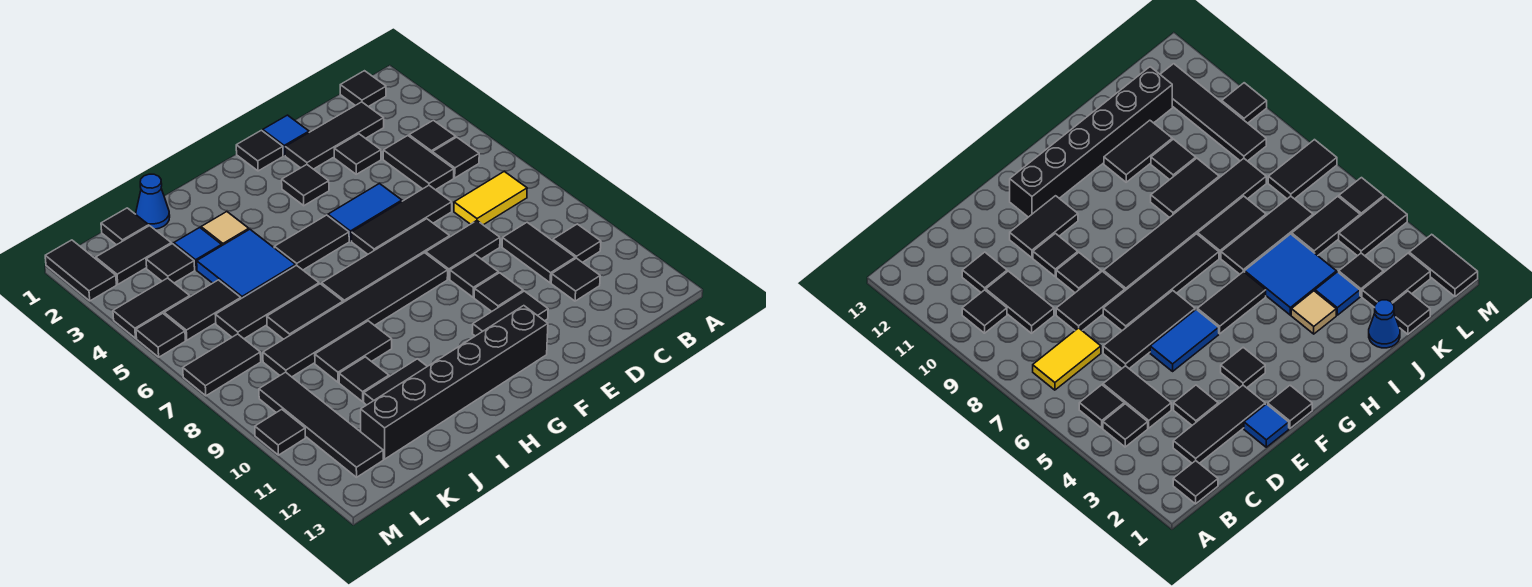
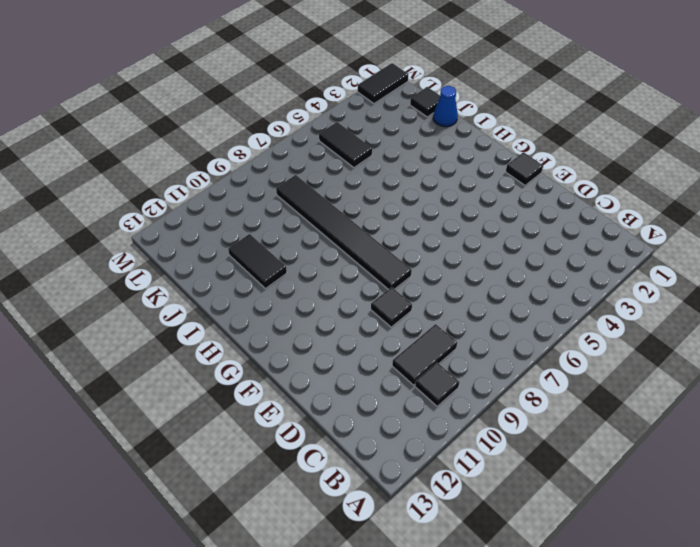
none -> black tile B1 level 1
none -> black tile B4 level 1
none -> black tile B5 level 1
none -> yellow tile B7:C7 level 1

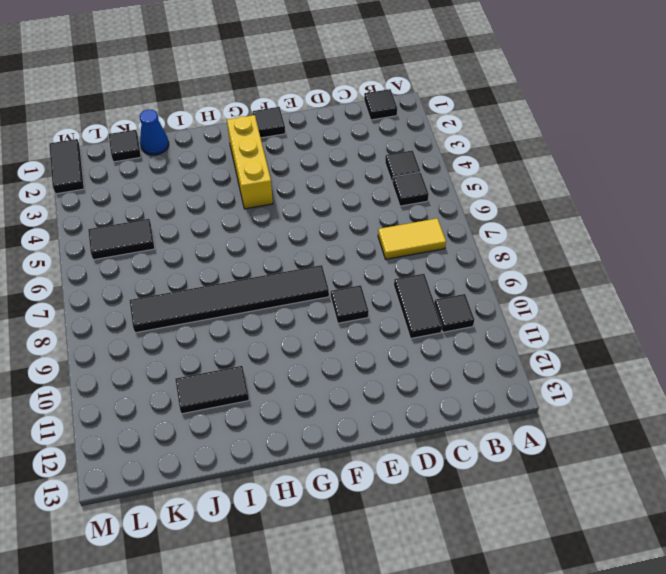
yellow brick G2:G4 level 1 -> none
none -> black tile C2:E2 level 1
none -> black tile C4:C5 level 1
none -> black tile C11 level 1
none -> black tile D3 level 1

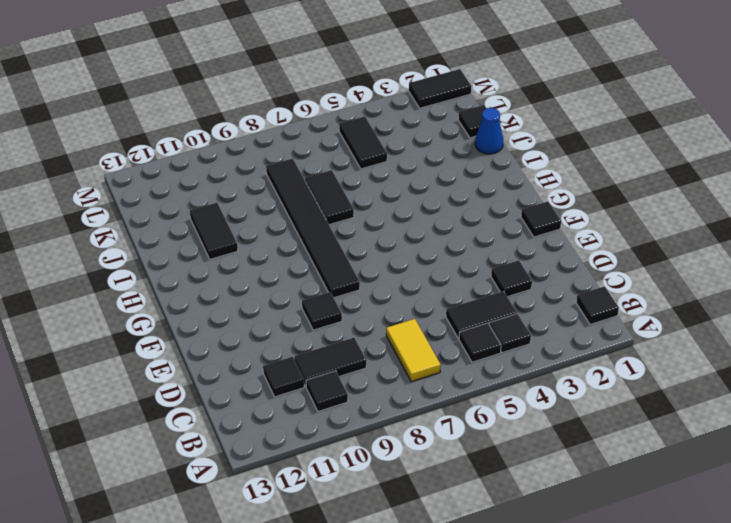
none -> black tile C2:E2 level 1
none -> black tile D6:F6 level 1
none -> black tile D8:E8 level 1
none -> blue tile E1 level 1

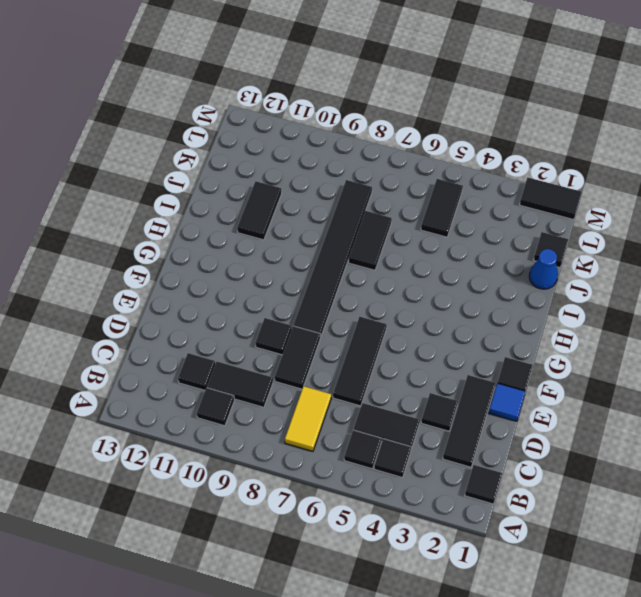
none -> blue tile E5:F5 level 1
none -> black tile E7:H7 level 1
none -> black tile E10 level 1
none -> black tile E11:F11 level 1

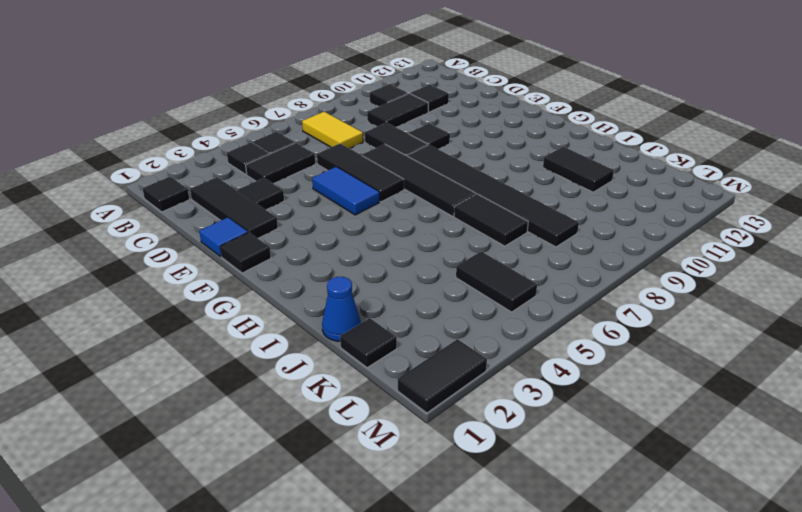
none -> black tile E10 level 1
none -> black tile E11:F11 level 1
none -> black tile F3 level 1
none -> black brick F12:K12 level 1

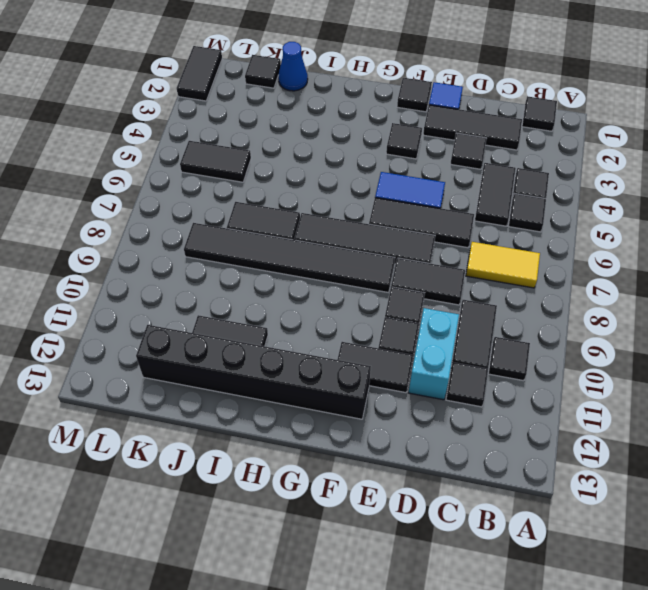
cyan brick D10:D11 level 1 -> none
none -> black tile G5:H5 level 1
none -> tan tile I3 level 1
none -> blue tile I4:J5 level 1
none -> black tile I6:K6 level 1

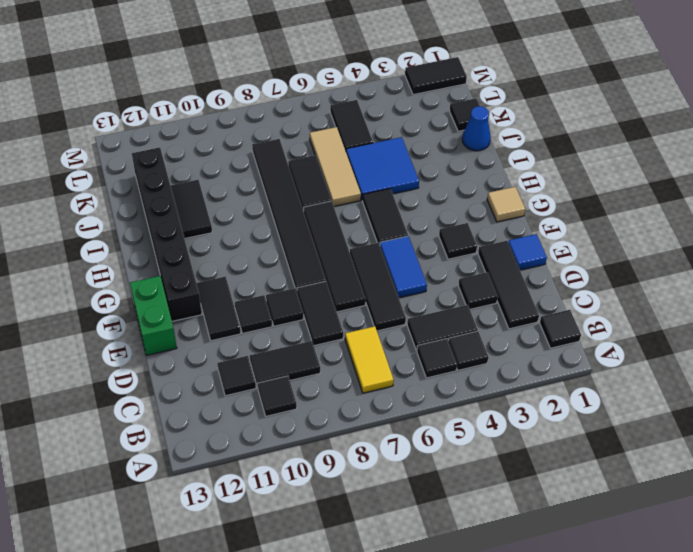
green brick E13:F13 level 1 -> none
tan tile G1 level 1 -> tan tile I3 level 1
tan tile I6:K6 level 1 -> black tile I6:K6 level 1
none -> black tile F1 level 1
none -> black tile I9:J9 level 1
none -> blue tile J3 level 1
none -> black tile J10 level 1

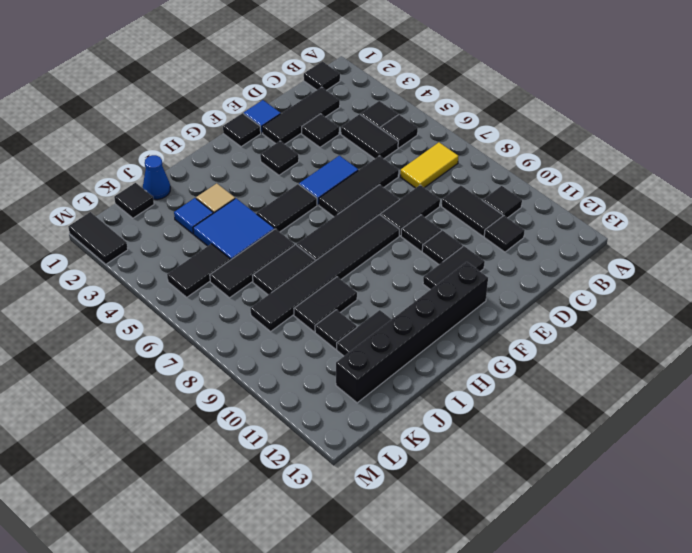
none -> black tile K2:L2 level 1
none -> black tile K3 level 1
none -> black tile L4:M4 level 1
none -> black tile L7:M7 level 1

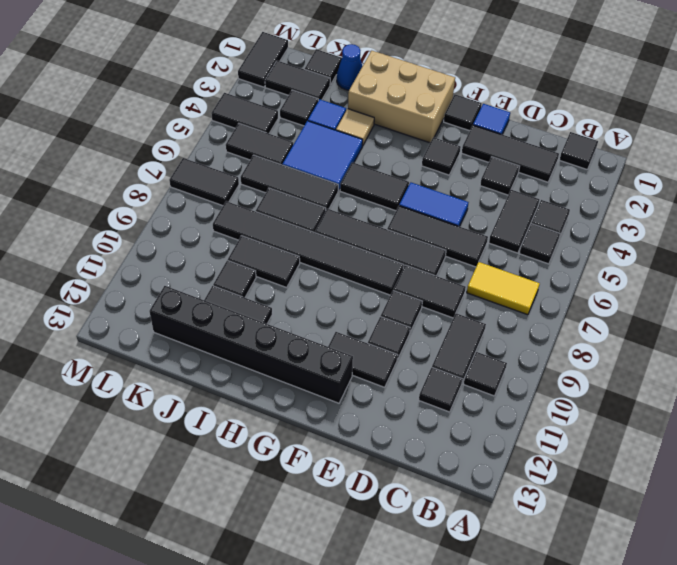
tan brick G1:I2 level 1 -> none
none -> black tile L9:L12 level 1
none -> black tile M5 level 1
none -> black tile M10 level 1

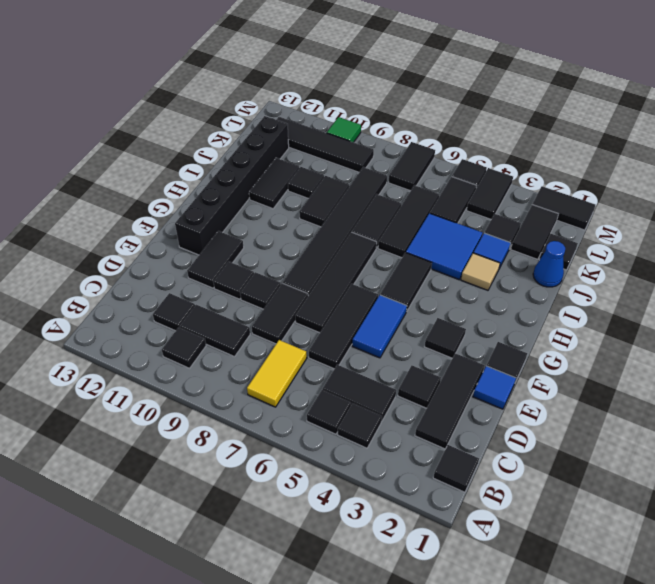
green tile M10 level 1 -> black tile M10 level 1

